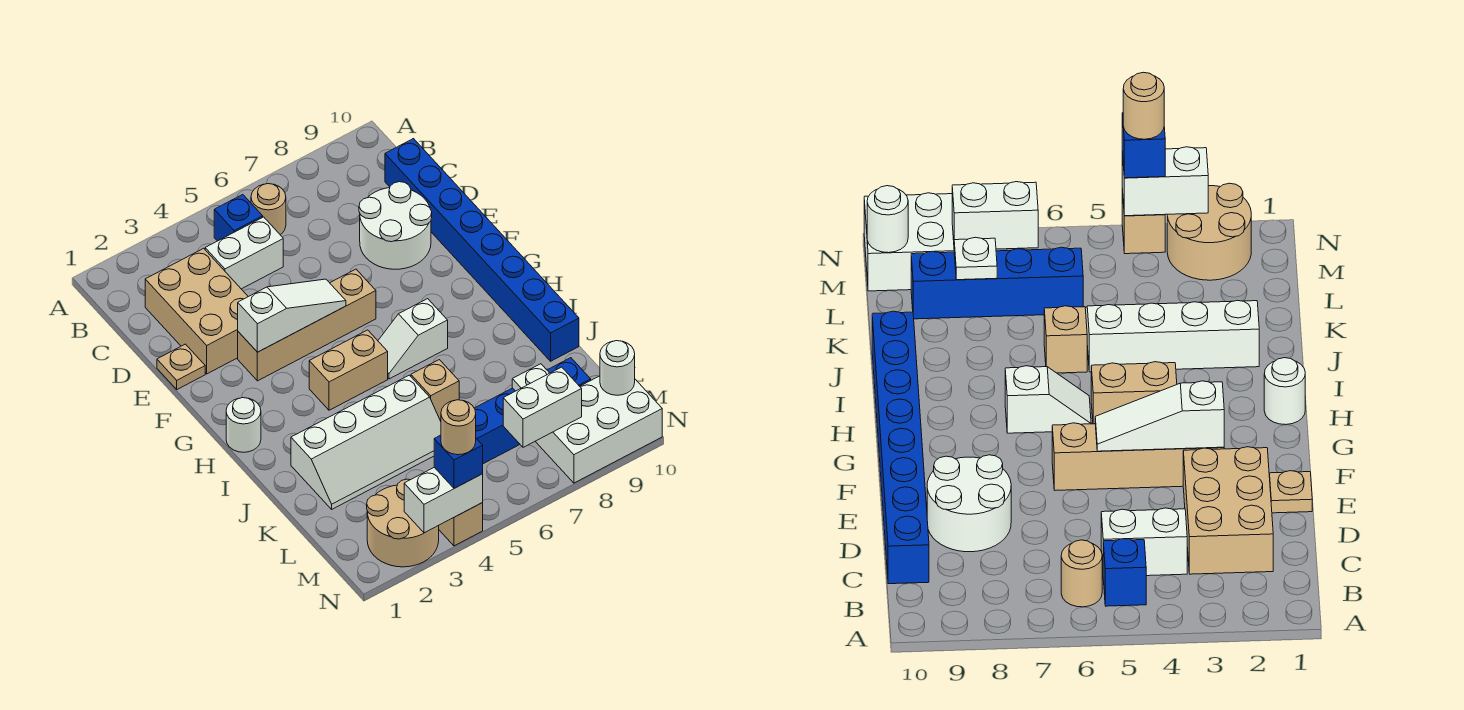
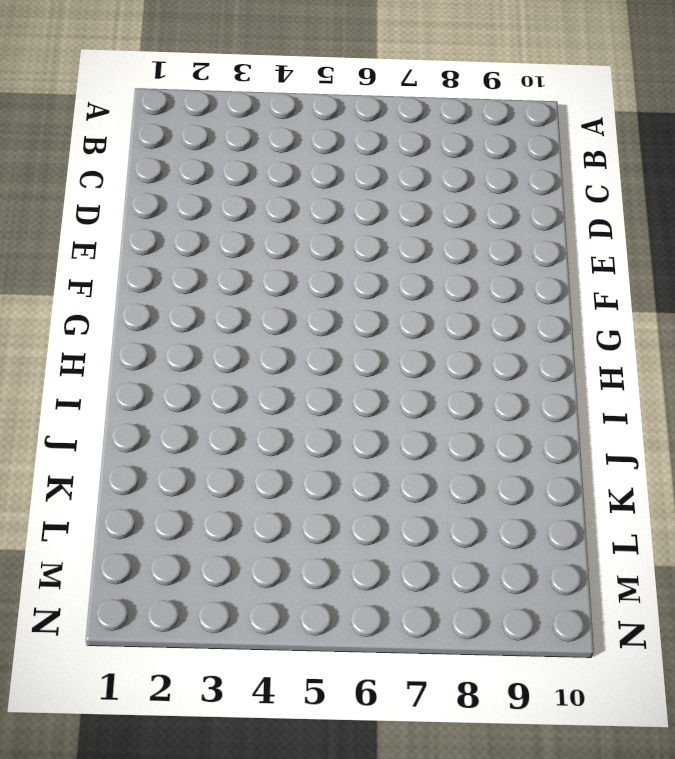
none -> blue brick B5 level 1
none -> tan round brick B6 level 1
none -> tan brick C2:E3 level 1

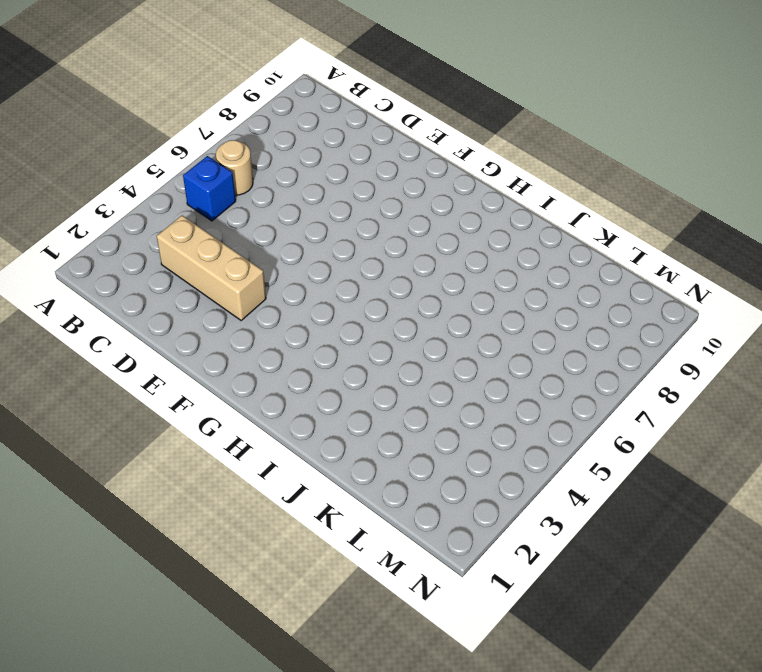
tan brick C3:E3 level 1 -> tan brick C2:E3 level 1
none -> white brick C4:C5 level 1
none -> blue brick C10:J10 level 1
none -> white round brick D8:E9 level 1

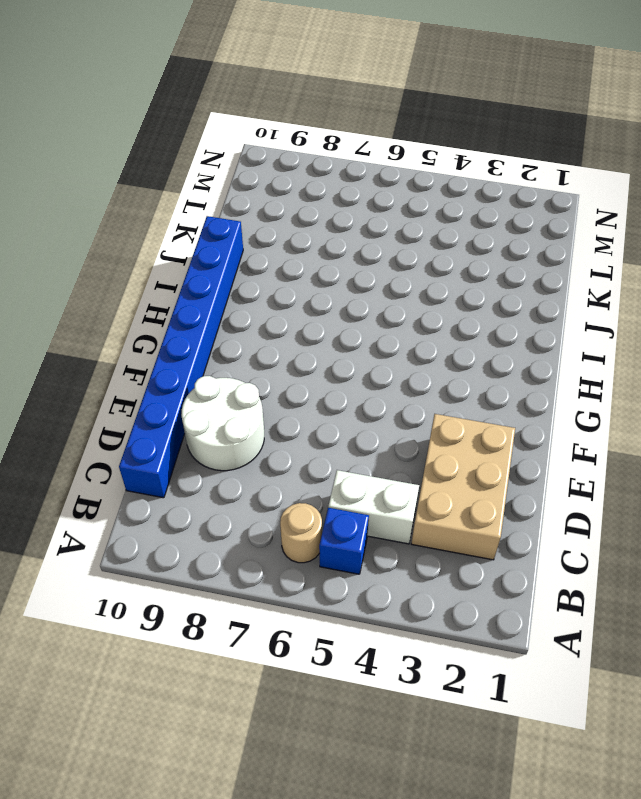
none -> tan plate E1 level 1
none -> tan brick F3:F6 level 1
none -> white round brick H1 level 1

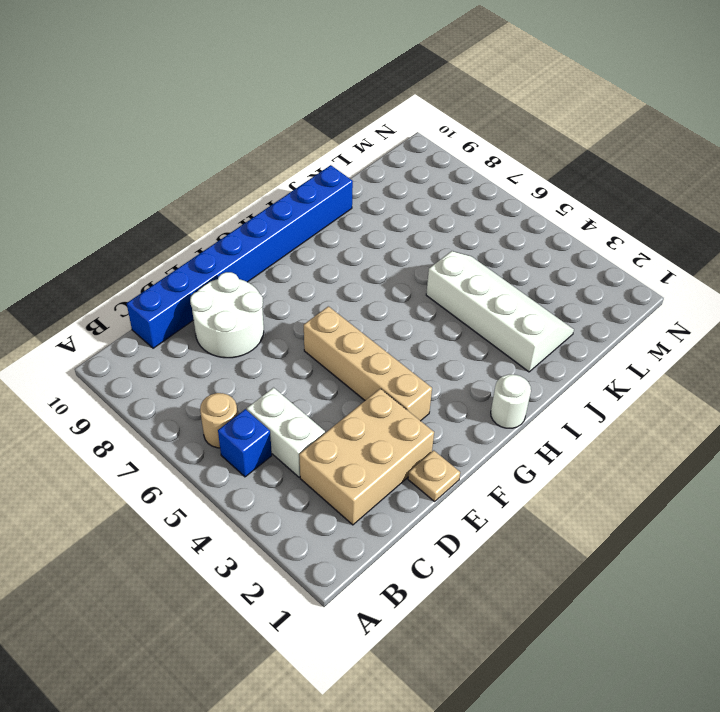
none -> tan brick H4:H5 level 1
none -> white slope H6:H7 level 1 top 7
none -> tan brick J6 level 1

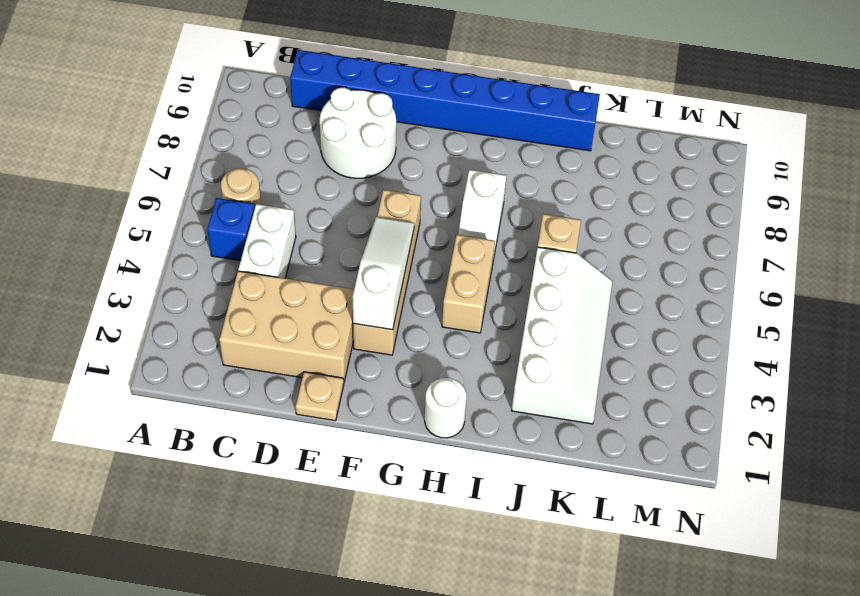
none -> blue brick L6:L9 level 1
none -> tan round brick M2:N3 level 1
none -> white brick M8:N10 level 1

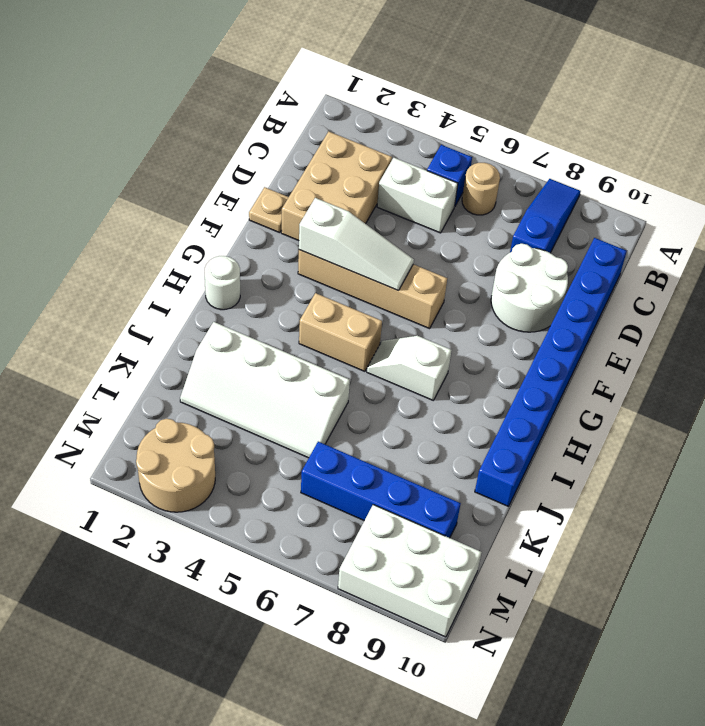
blue slope A8:C8 level 1 top C -> none
none -> tan brick J6 level 1
none -> tan brick N4 level 1
none -> white plate L8 level 2

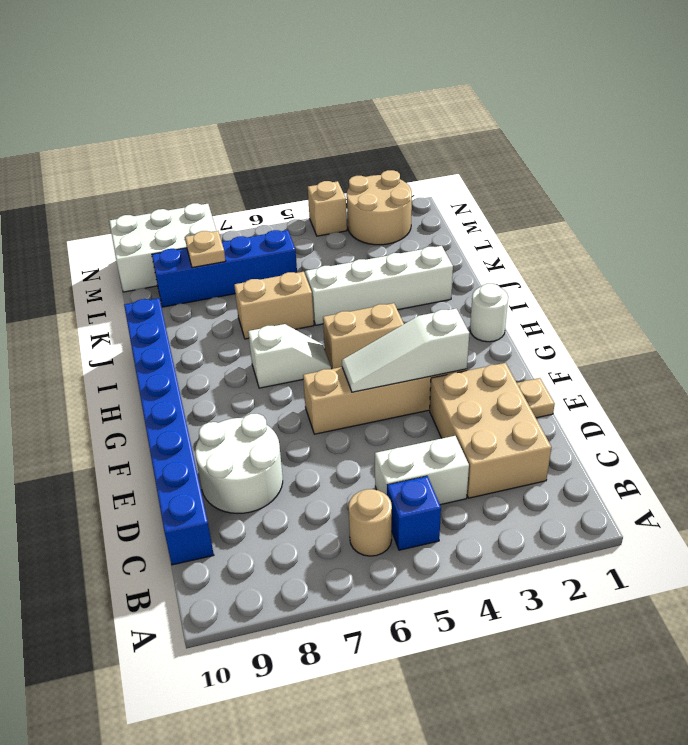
tan brick J6:J7 level 1 -> tan brick J6 level 1
tan plate L8 level 2 -> white plate L8 level 2
none -> white brick M7:M8 level 2
none -> white round brick M10 level 2
none -> white brick N3:N4 level 2

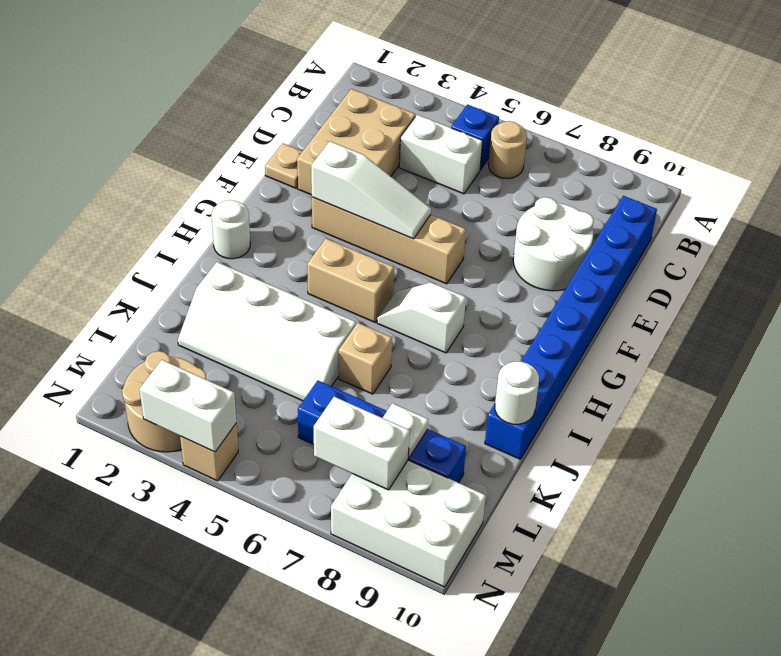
white round brick J10 level 2 -> white round brick M10 level 2
none -> blue brick N4 level 3
none -> tan round brick N4 level 4

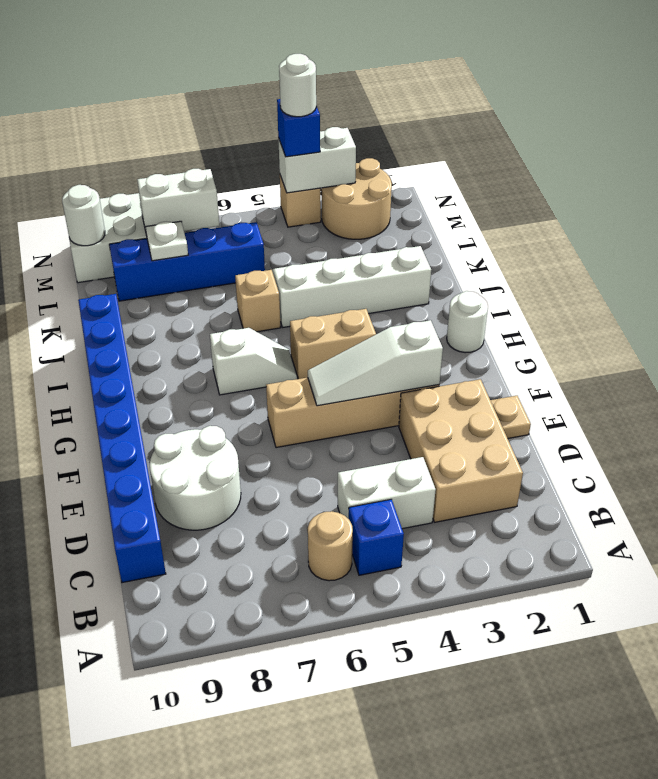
white round brick N4 level 4 -> tan round brick N4 level 4

